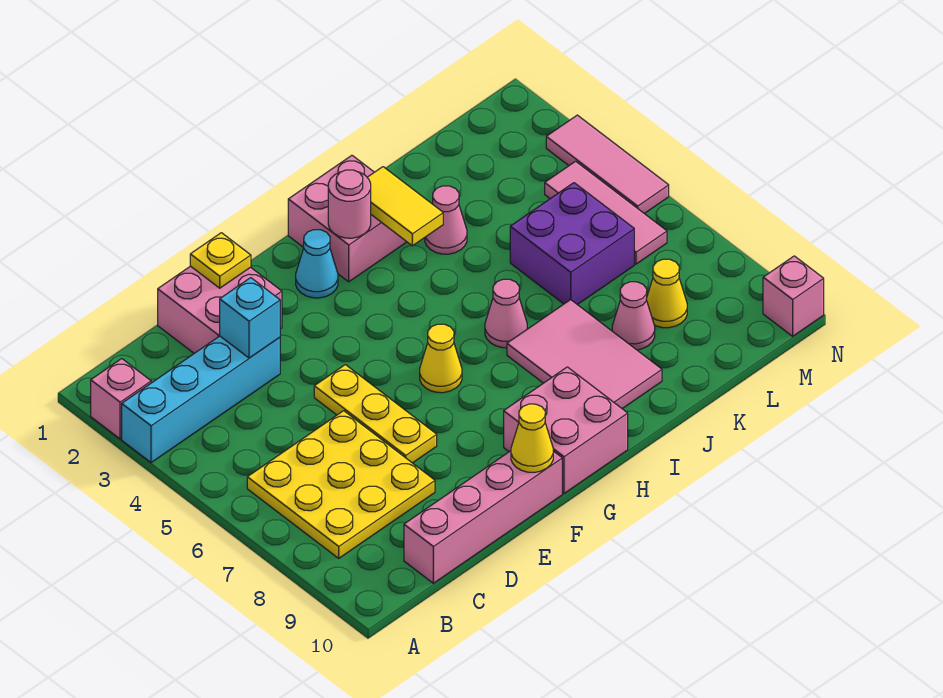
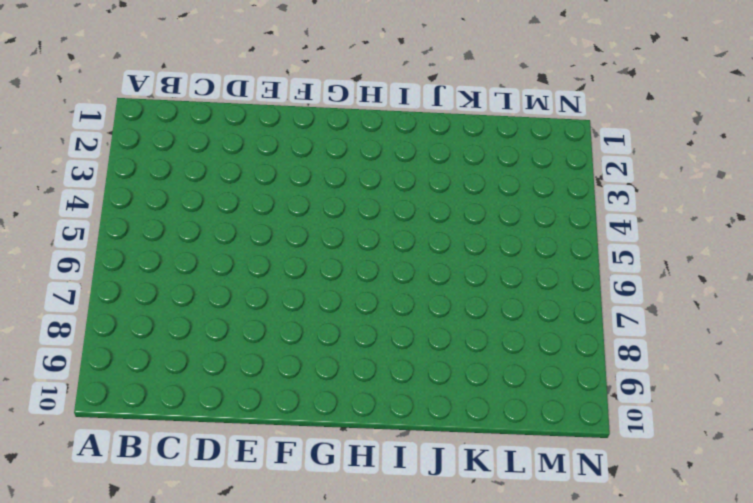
none -> pink brick A2 level 1
none -> cyan brick A3:D3 level 1
none -> yellow plate B6:D8 level 1

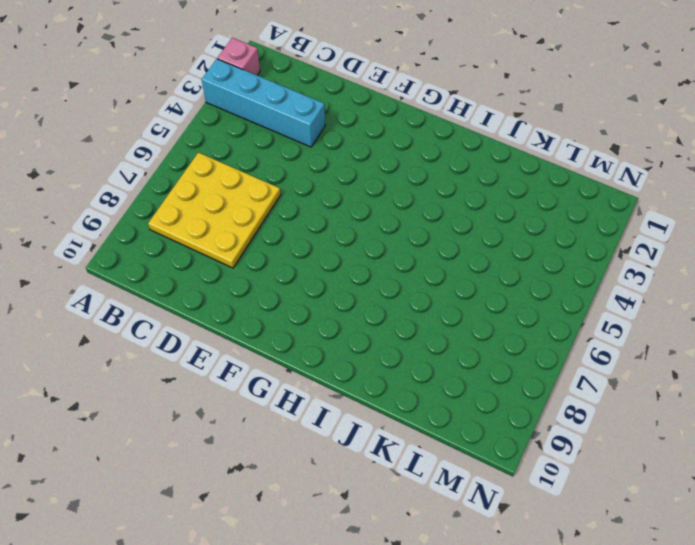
none -> pink brick C10:F10 level 1
none -> pink brick D1:E2 level 1
none -> yellow plate E5:E7 level 1

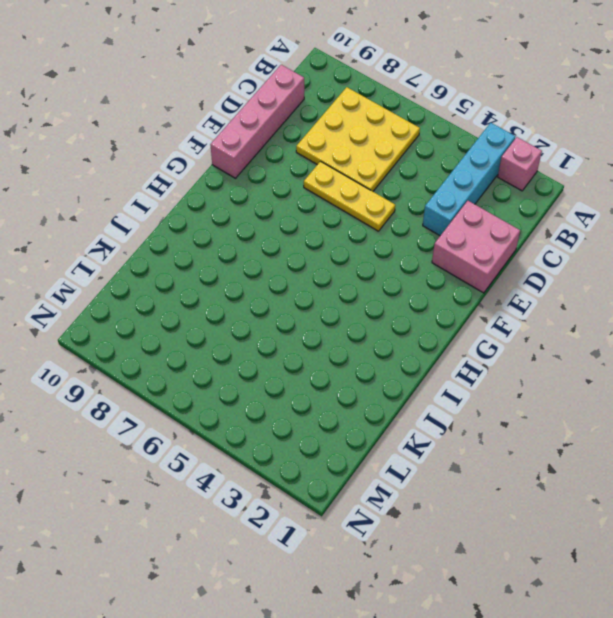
none -> cyan cone G2 level 1
none -> yellow cone G6 level 1
none -> pink brick G9:H10 level 1

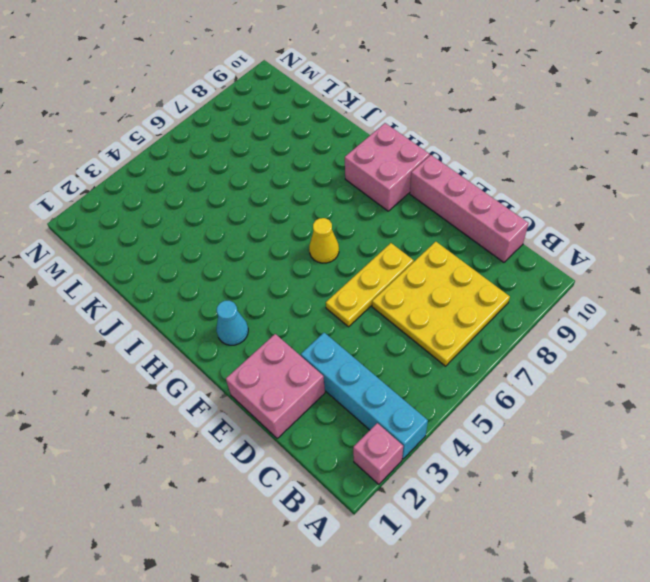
none -> pink brick H1:I2 level 1
none -> pink cone I6 level 1
none -> pink tile I7:J9 level 1

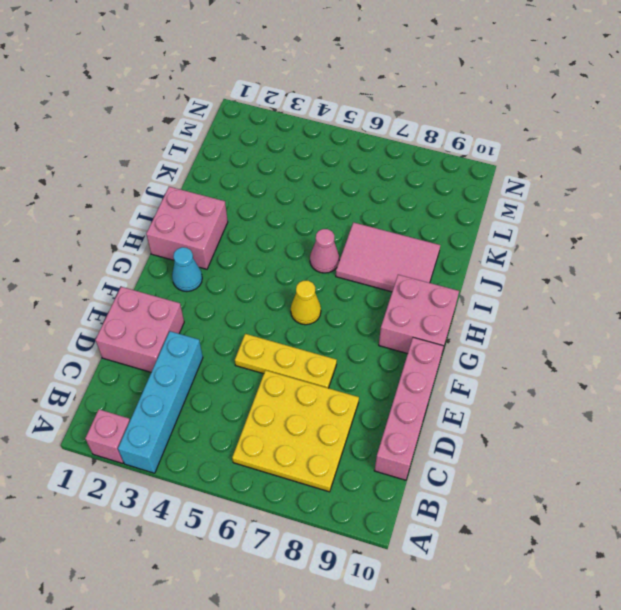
none -> pink cone J3 level 1
none -> purple brick K5:L6 level 1
none -> pink cone K8 level 1

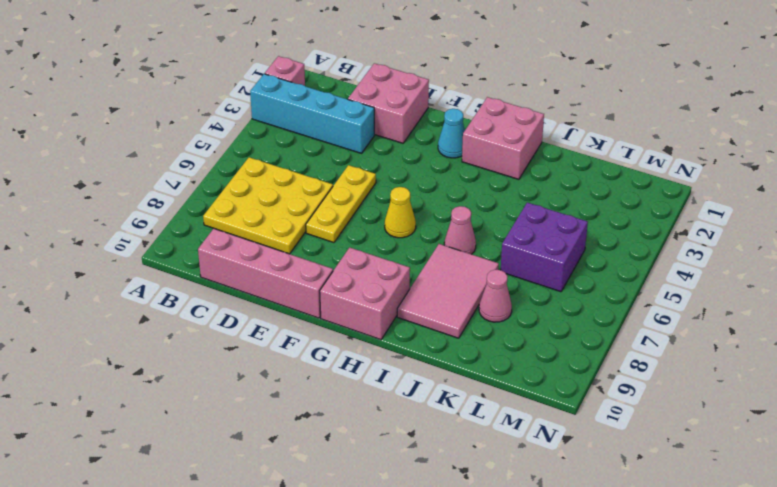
none -> pink cone J3 level 1
none -> yellow cone L8 level 1
none -> pink tile M4:M6 level 1

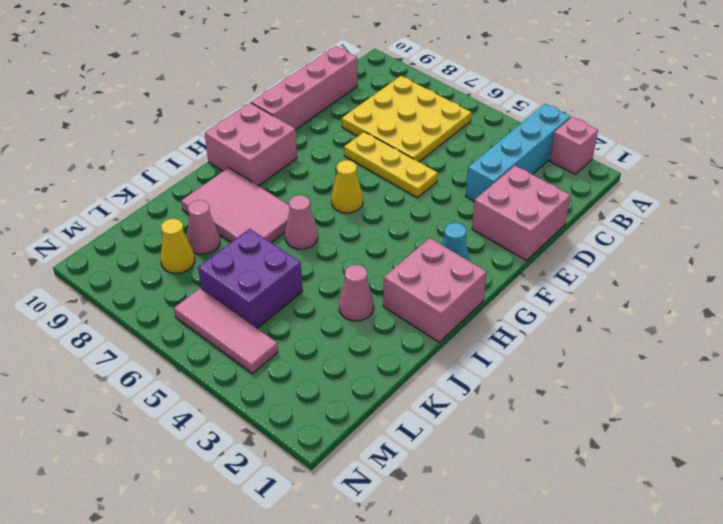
none -> pink tile N3:N5 level 1
none -> pink brick N10 level 1
none -> cyan brick D3 level 2

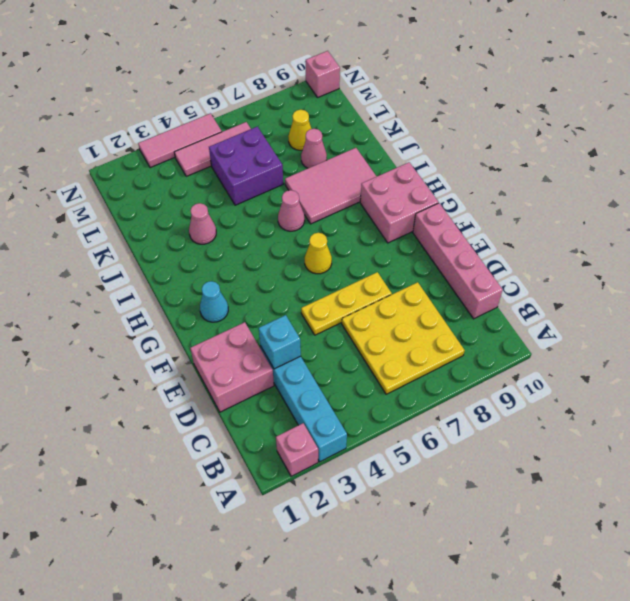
none -> pink brick H1:I2 level 1
none -> yellow plate E1 level 2
none -> yellow cone F10 level 2

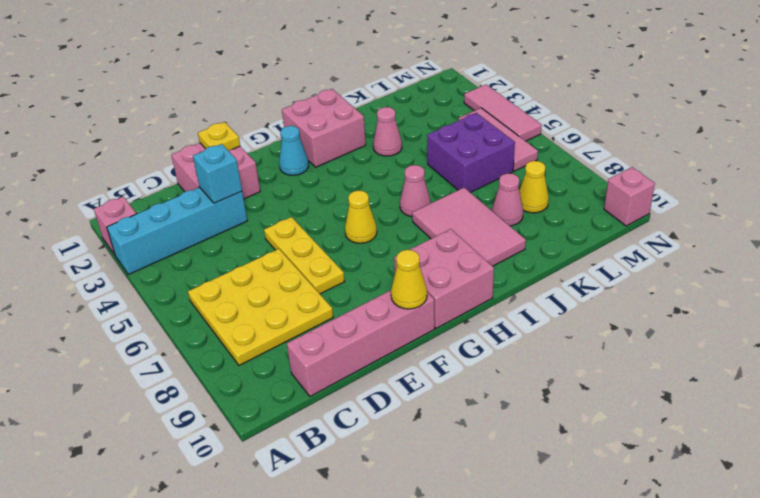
none -> pink round brick H2 level 2
none -> yellow tile I2:I3 level 2

